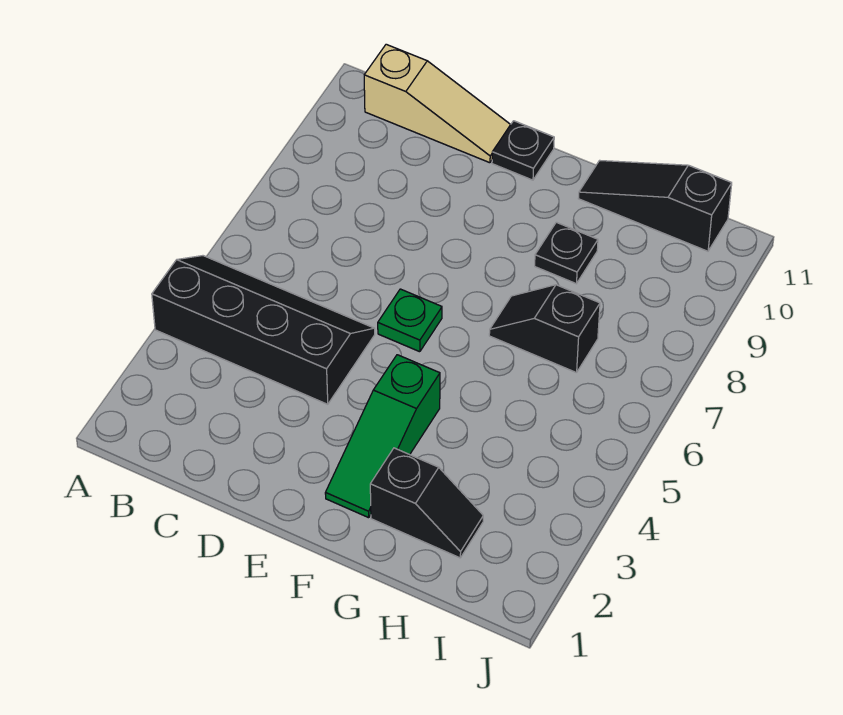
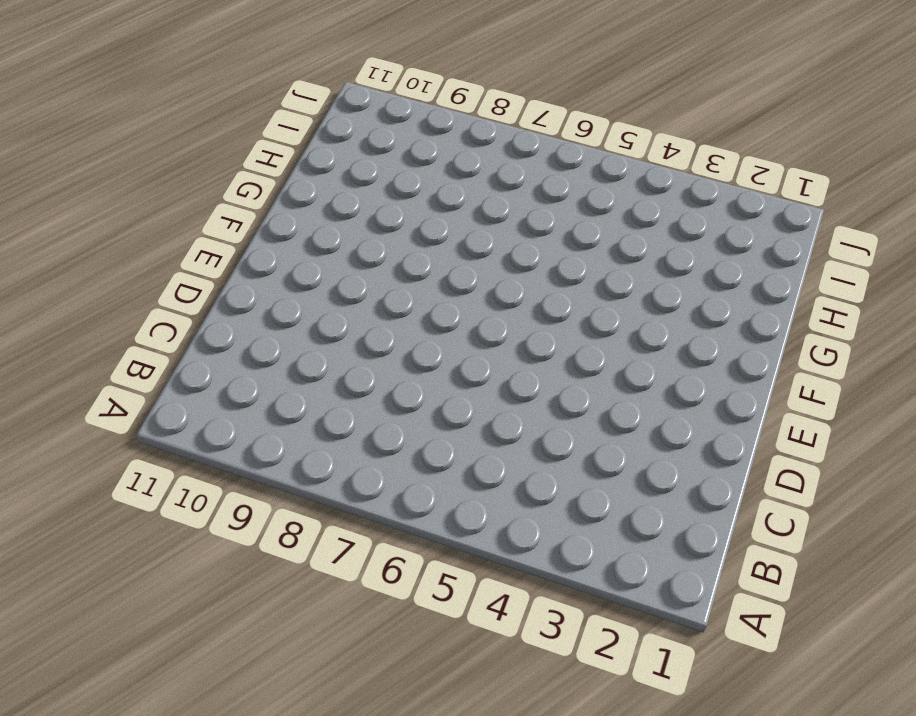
none -> black slope A4:D5 level 1 top 4
none -> tan slope B11:D11 level 1 top B

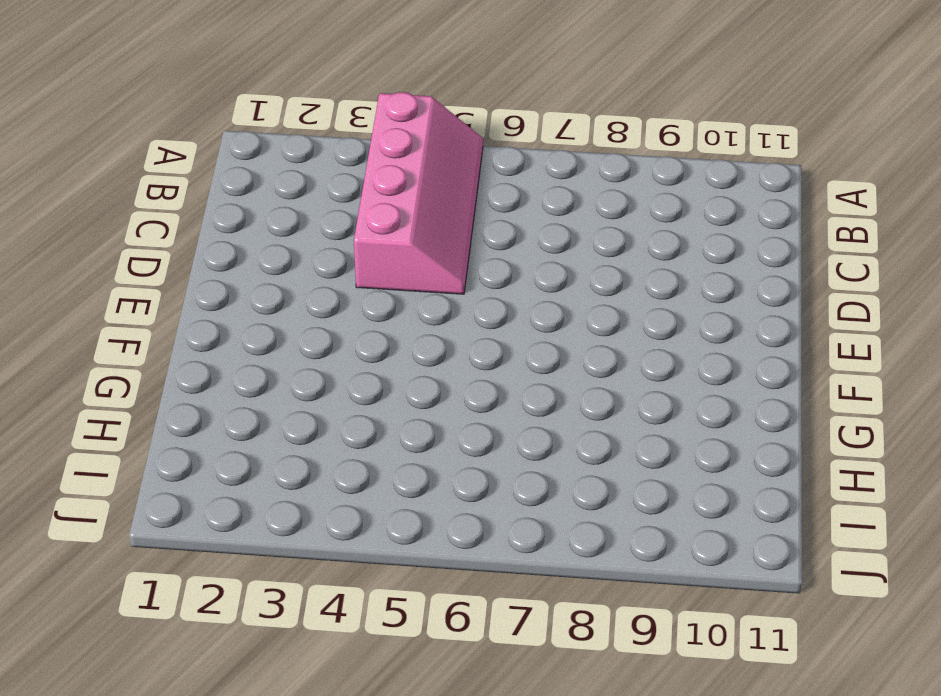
pink slope A4:D5 level 1 top 4 -> black slope A4:D5 level 1 top 4
none -> tan slope B11:D11 level 1 top B
none -> green plate E6 level 1

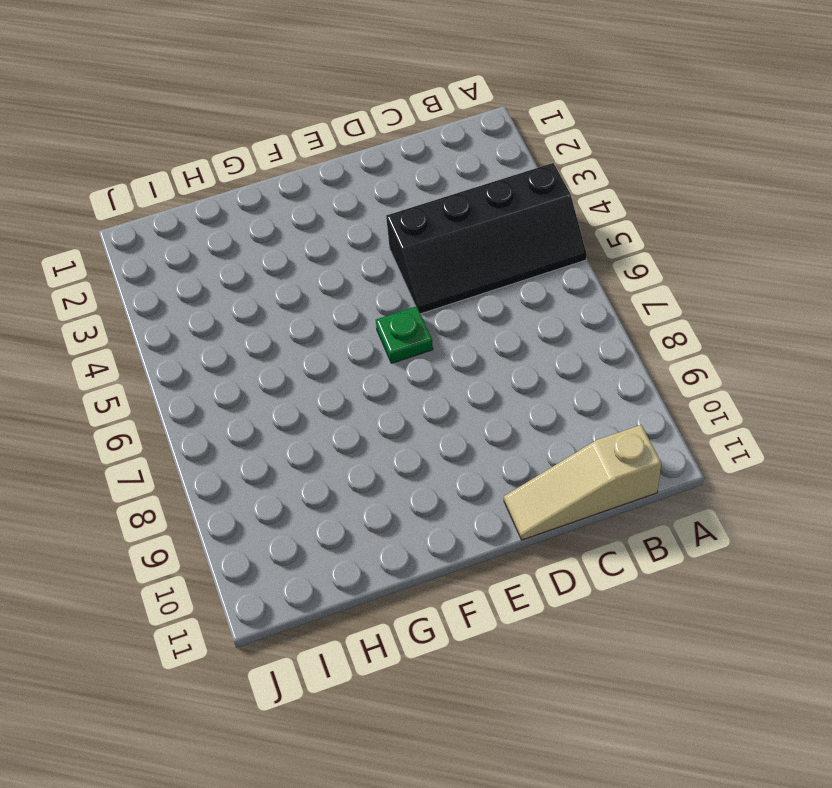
none -> black plate E11 level 1
none -> green slope F2:F4 level 1 top 4

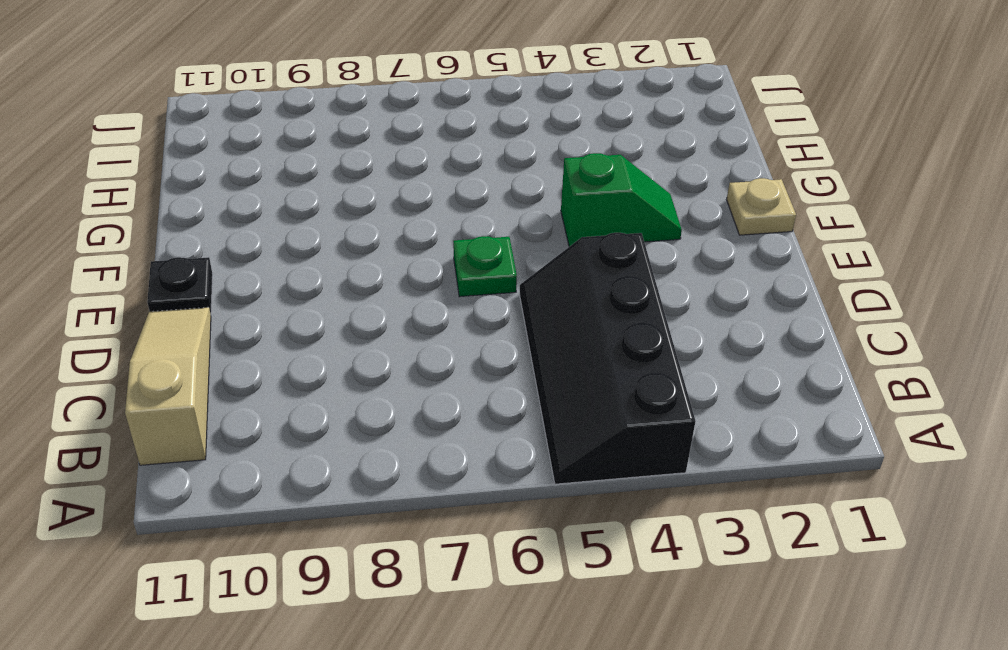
tan plate F1 level 1 -> none
green slope F3:F4 level 1 top 4 -> green slope F2:F4 level 1 top 4
none -> black slope G2:H2 level 1 top G
none -> black slope G7:H7 level 1 top H

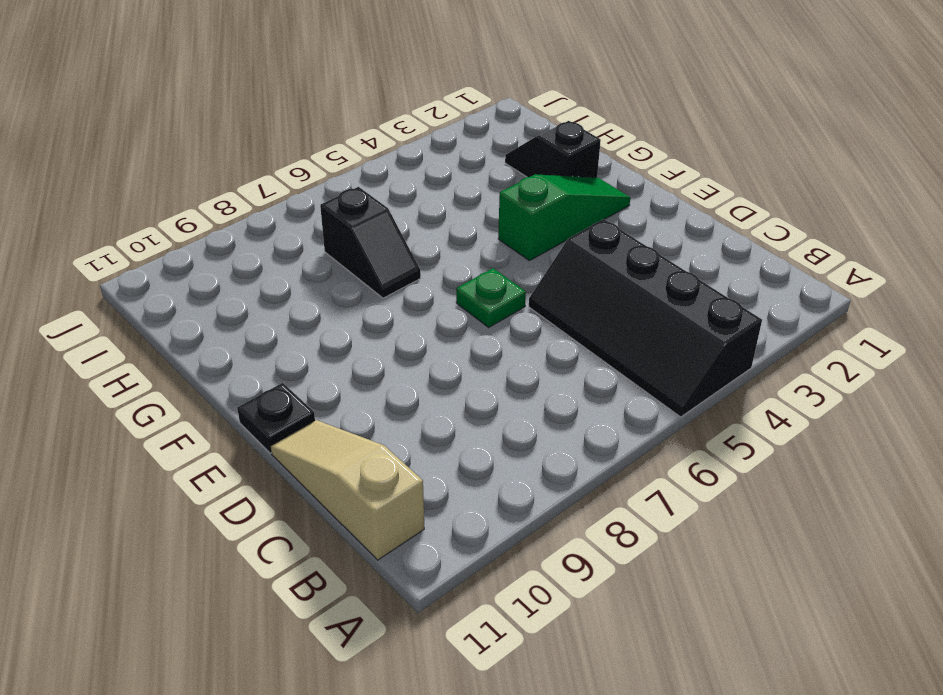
none -> black plate G9 level 1
none -> black slope G11:I11 level 1 top I

